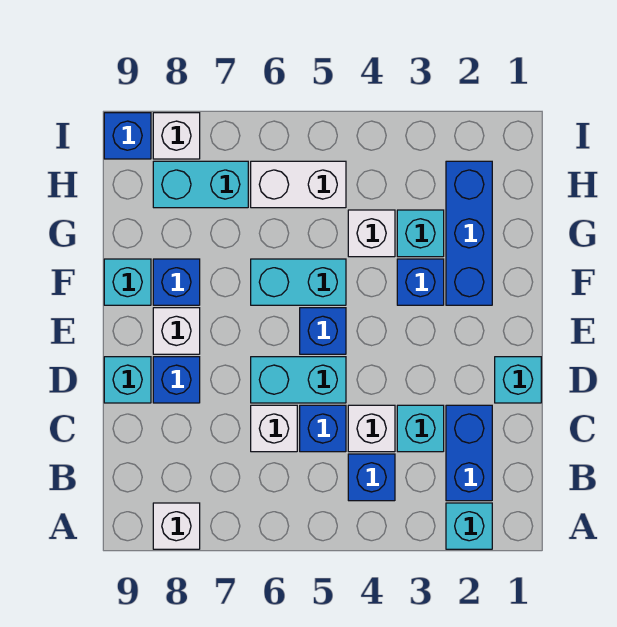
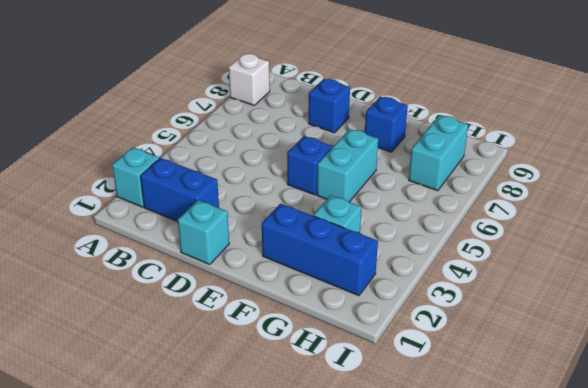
none -> blue brick B4 level 1
none -> cyan brick C3 level 1
none -> white brick C4 level 1

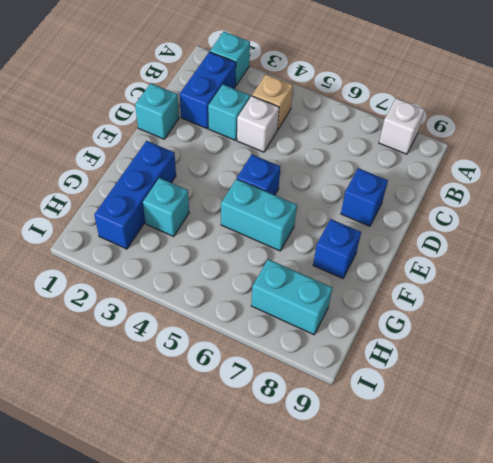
tan brick B4 level 1 -> blue brick B4 level 1
none -> blue brick C5 level 1
none -> white brick C6 level 1
none -> cyan brick D5:D6 level 1

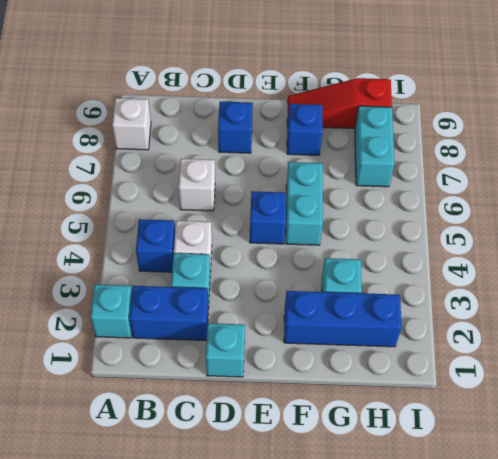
red slope F9:H9 level 1 top H -> cyan brick F9 level 1
none -> blue brick C5 level 1
none -> cyan brick D5:D6 level 1
none -> cyan brick D9 level 1

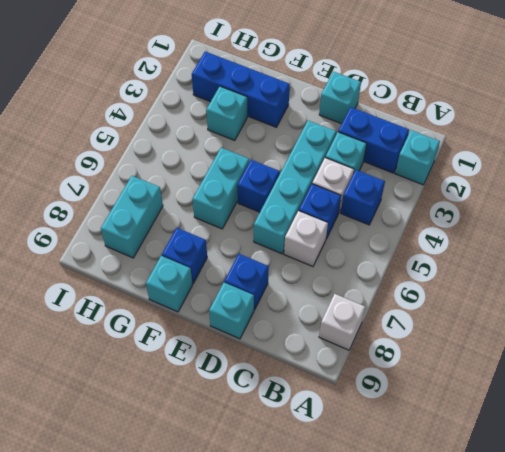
cyan brick D3:D6 level 1 -> cyan brick D5:D6 level 1
none -> white brick E8 level 1
none -> blue brick F3 level 1
none -> white brick G4 level 1

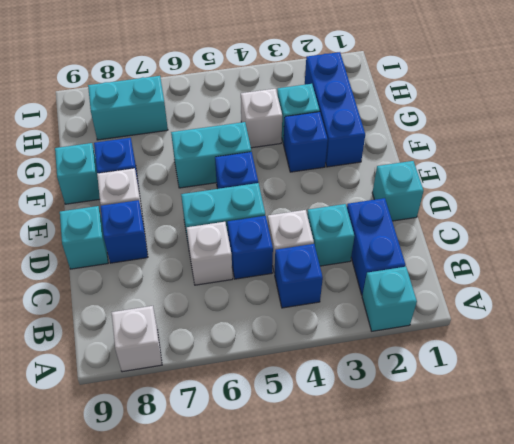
none -> white brick H5:H6 level 1
none -> white brick I8 level 1
none -> blue brick I9 level 1

